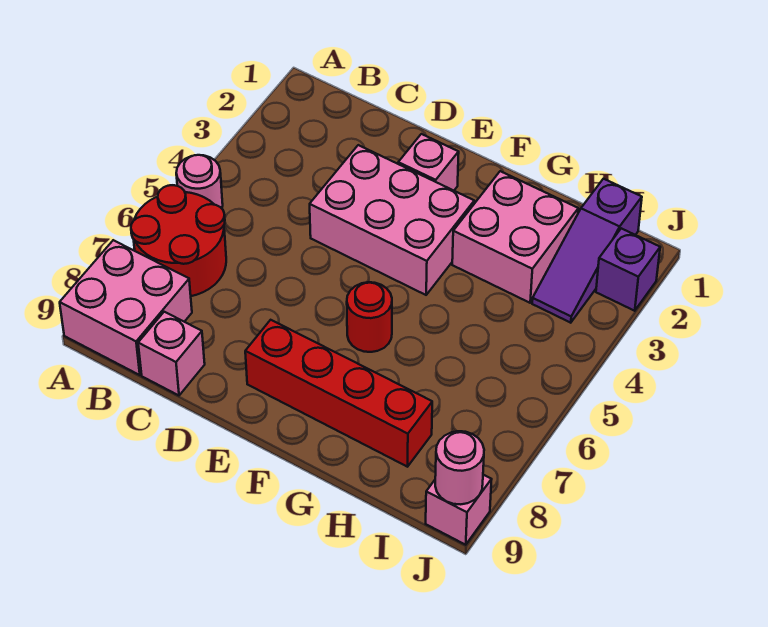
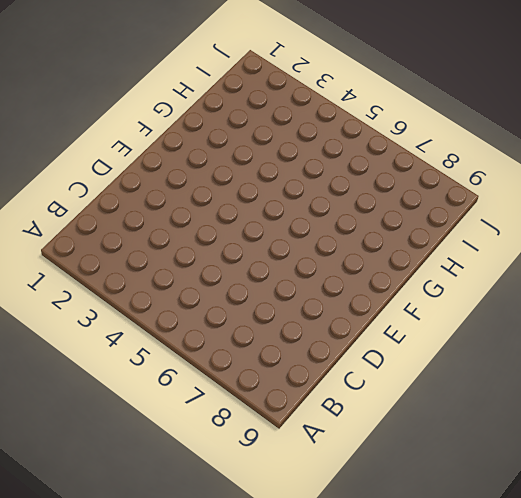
none -> pink round brick A5 level 1
none -> red round brick A6:B7 level 1
none -> pink brick A8:B9 level 1

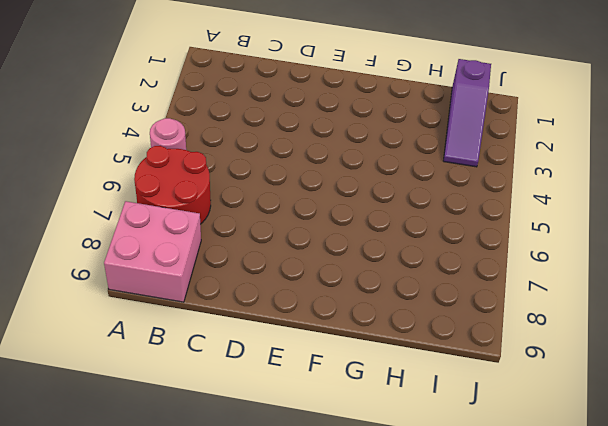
none -> pink brick C9 level 1
none -> pink brick D3:F4 level 1
none -> pink brick E2 level 1

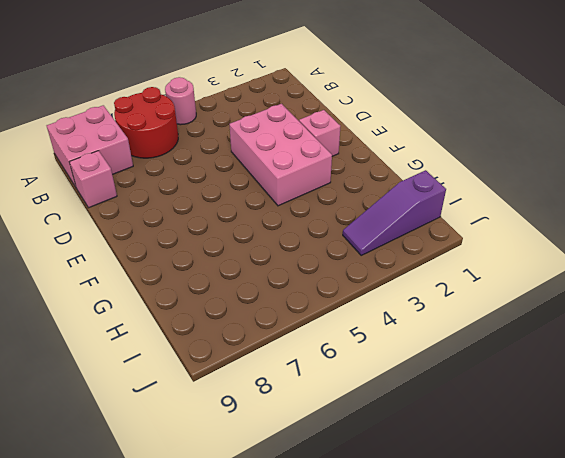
none -> red brick E8:H8 level 1
none -> red round brick F6 level 1
none -> pink brick G2:H3 level 1

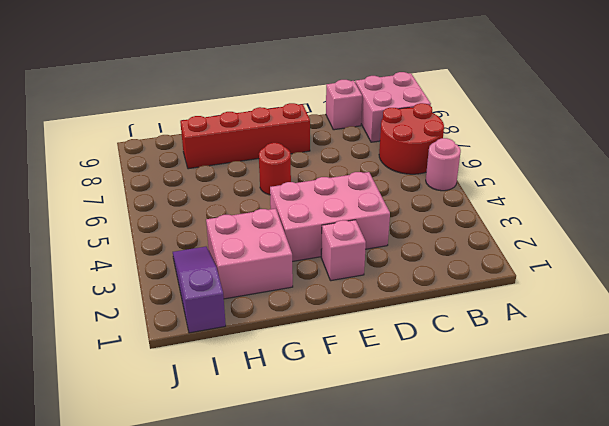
none -> purple brick J2 level 1
none -> pink brick J9 level 1
none -> pink round brick J9 level 2

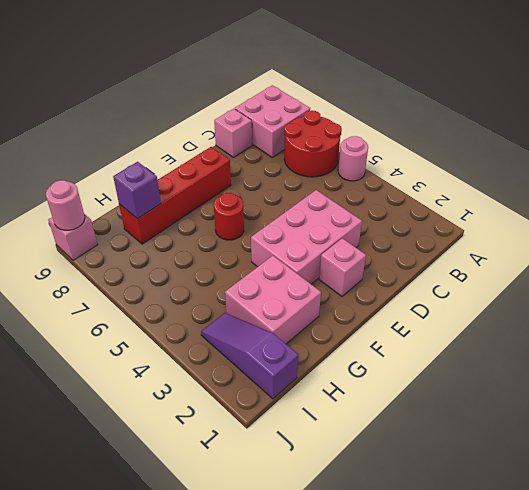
purple brick H8 level 2 -> purple brick J2 level 1

